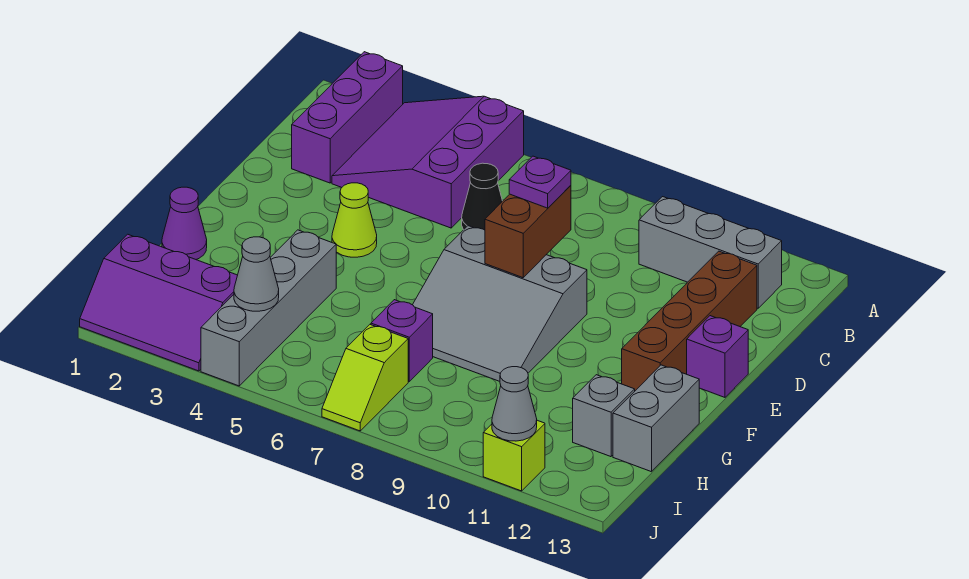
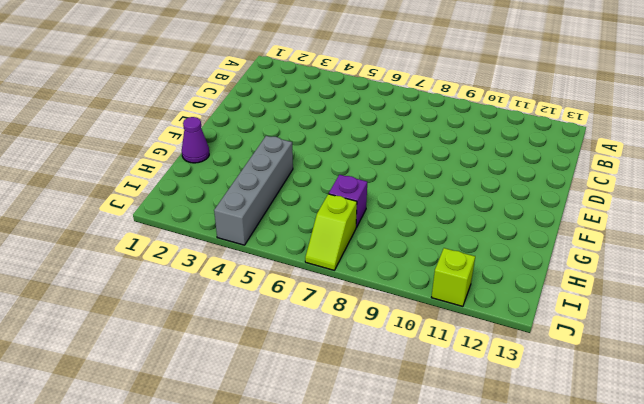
none -> purple brick A2:C2 level 1
none -> purple slope A3:C5 level 1 top 5
none -> grey brick B10:B12 level 1

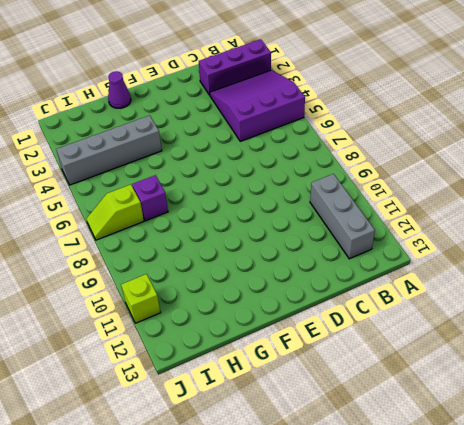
none -> black cone C6 level 1
none -> brown brick C12:F12 level 1
none -> lime cone E4 level 1

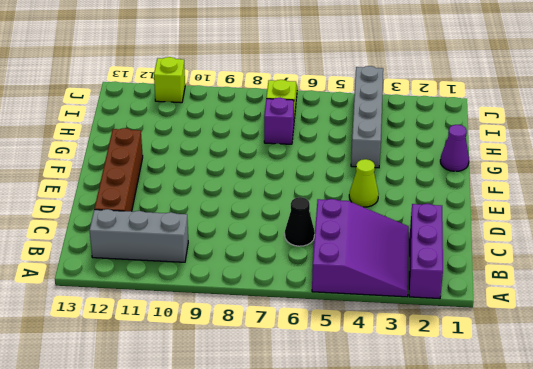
none -> grey slope E7:G9 level 1 top E
none -> purple brick E13 level 1
none -> grey brick G13:H13 level 1

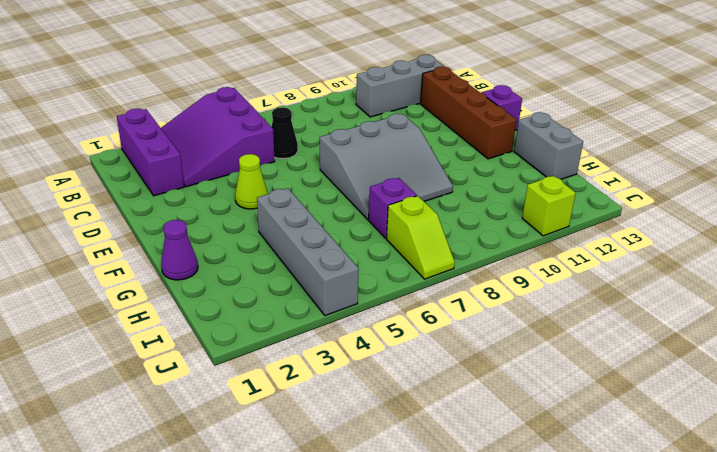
none -> grey brick H12 level 1
none -> purple slope I1:J3 level 1 top I
none -> brown brick D8:E8 level 2

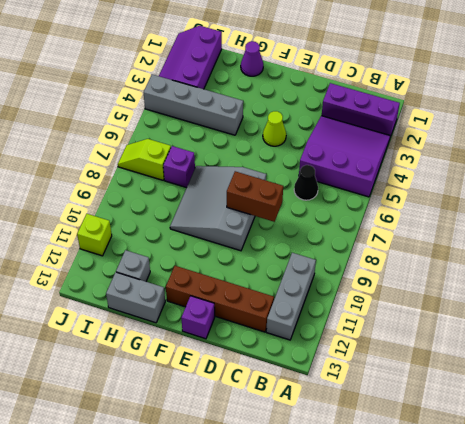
none -> grey cone I4 level 2
none -> grey cone J11 level 2
none -> purple plate D8 level 3

